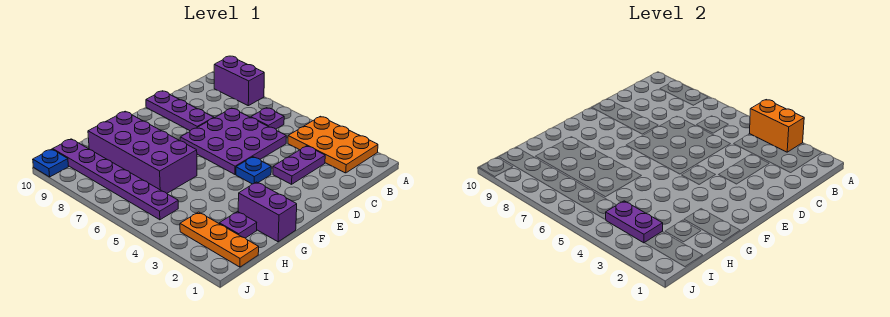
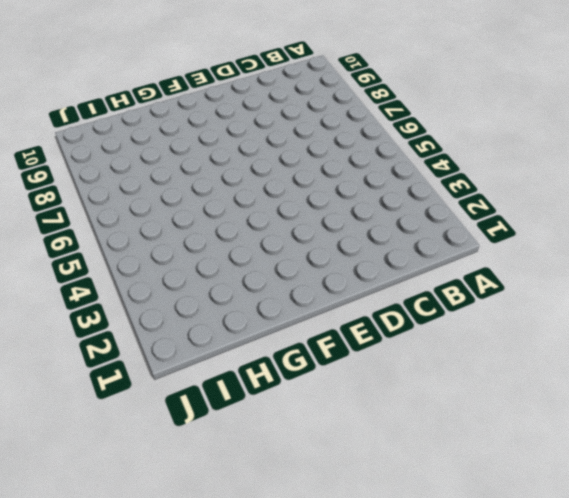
none -> orange plate A2:B4 level 1
none -> purple brick A8:A9 level 1
none -> purple plate B6 level 1

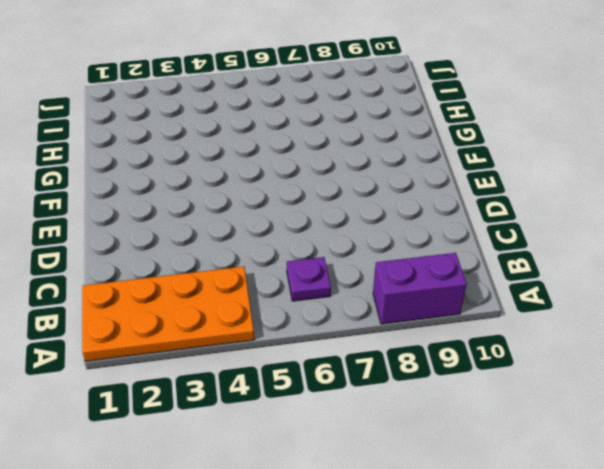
orange plate A1:B4 level 1 -> orange plate A2:B4 level 1
none -> purple plate C3:D3 level 1
none -> purple plate C5:E7 level 1
none -> purple plate D8:D10 level 1

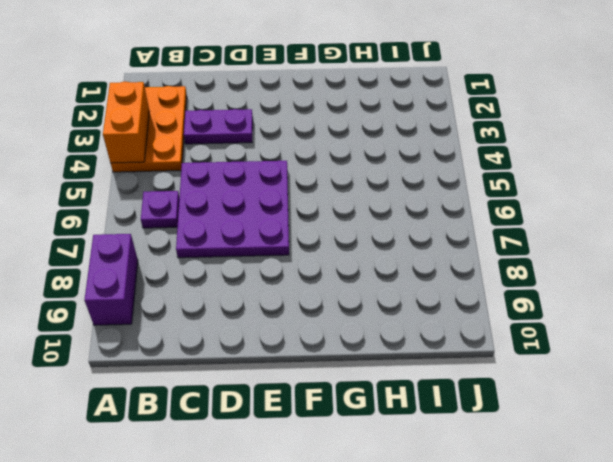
none -> purple plate D8:D10 level 1
none -> blue plate E4 level 1
none -> purple brick G1:G2 level 1

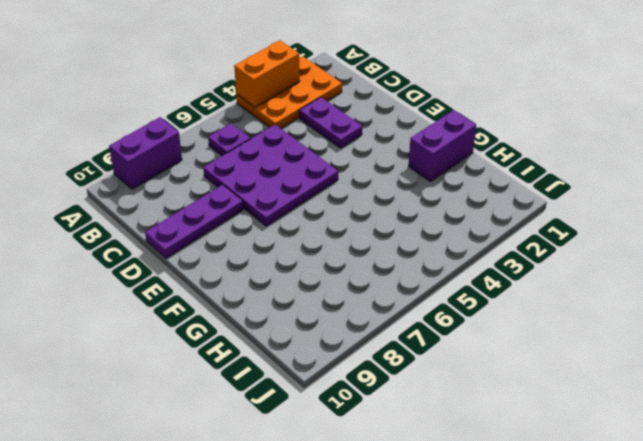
none -> blue plate E4 level 1
none -> purple brick G6:H9 level 1
none -> purple plate H2 level 1

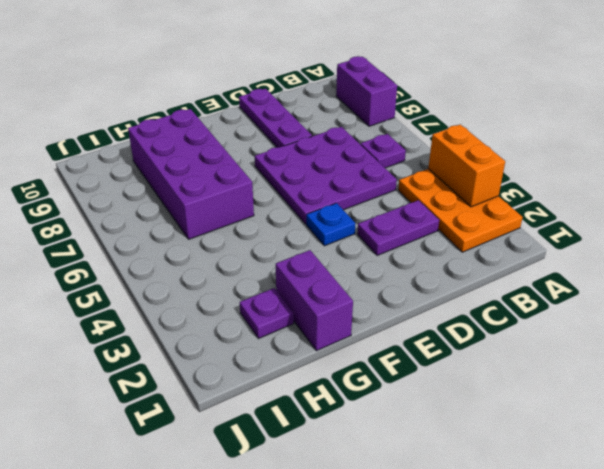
none -> orange plate I1:I3 level 1
none -> purple plate I5:I10 level 1
none -> blue plate J10 level 1

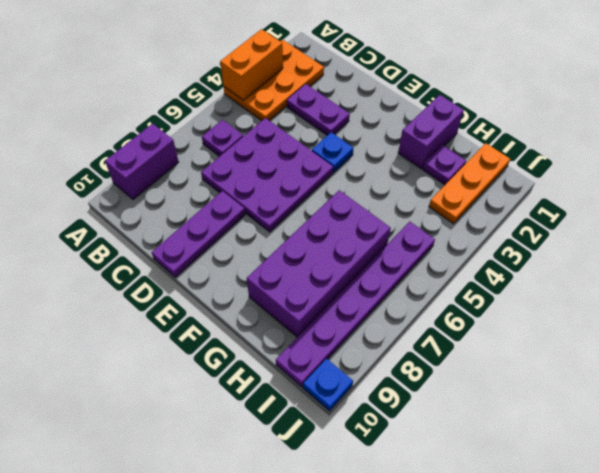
none -> purple plate I3:I4 level 2

